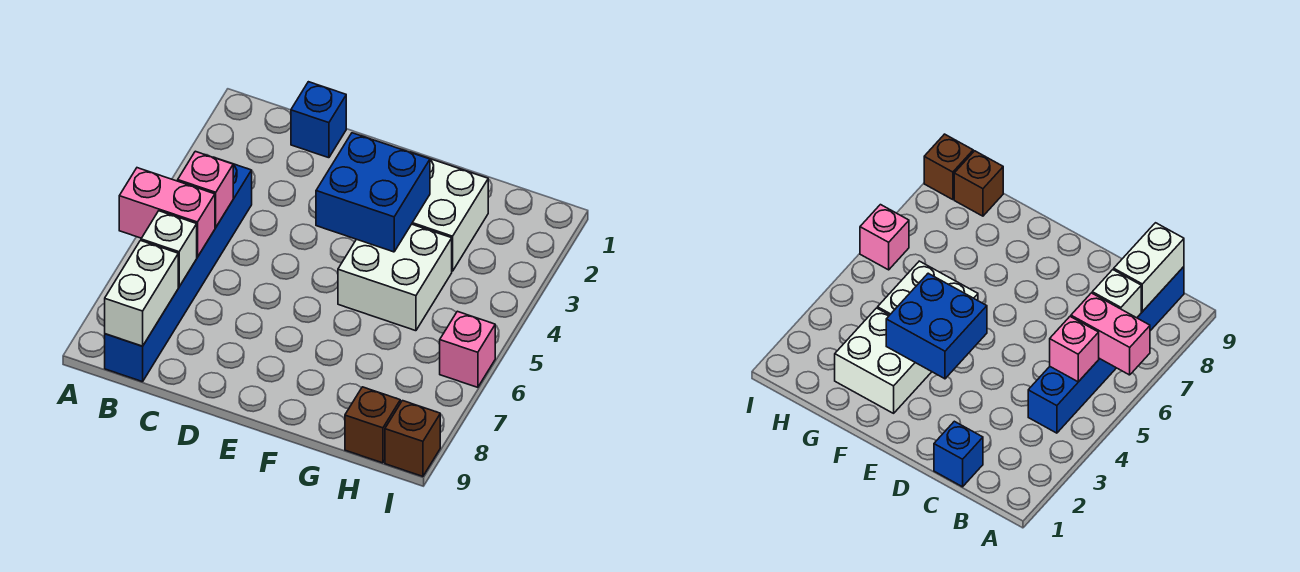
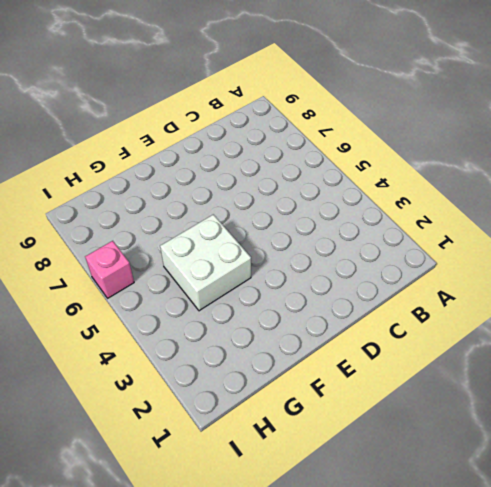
none -> blue brick B4:B9 level 1
none -> blue brick C1 level 1
none -> white brick F2:G3 level 1

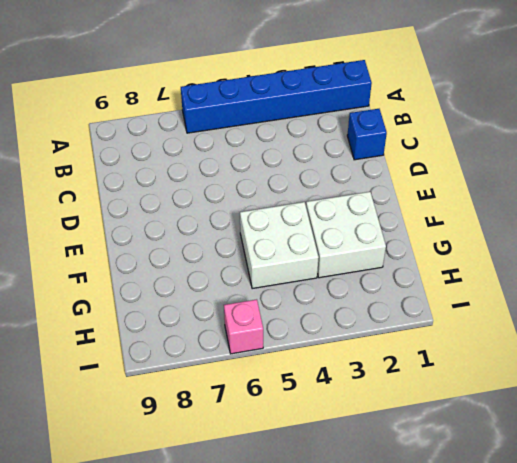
blue brick A1:A6 level 1 -> blue brick B4:B9 level 1
none -> brown brick H9 level 1
none -> brown brick I9 level 1
none -> pink brick A6:B6 level 2

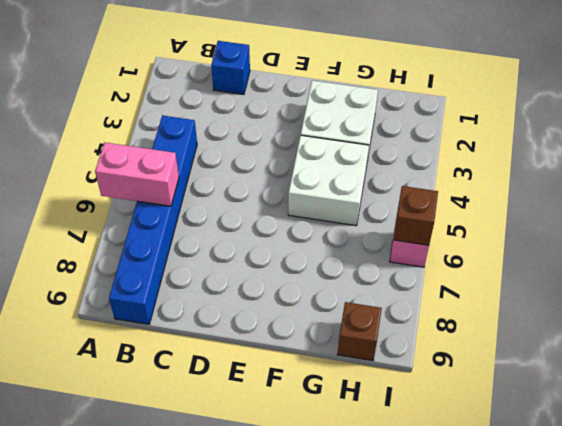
brown brick I6 level 2 -> brown brick I9 level 1
none -> pink brick B5 level 2
none -> white brick B7 level 2
none -> white brick B8:B9 level 2

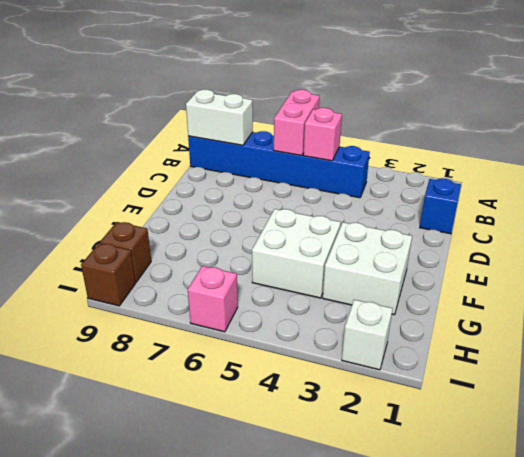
white brick I2 level 1 -> white brick B7 level 2
none -> blue brick E3:F4 level 2

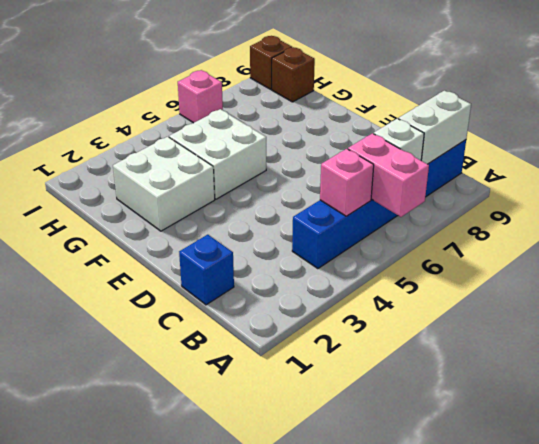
none -> blue brick E3:F4 level 2

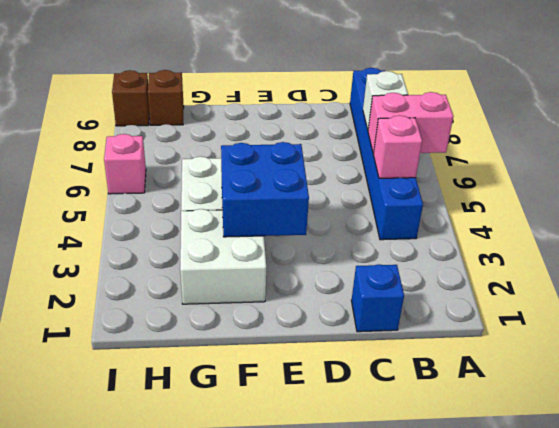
none -> white brick B8:B9 level 2

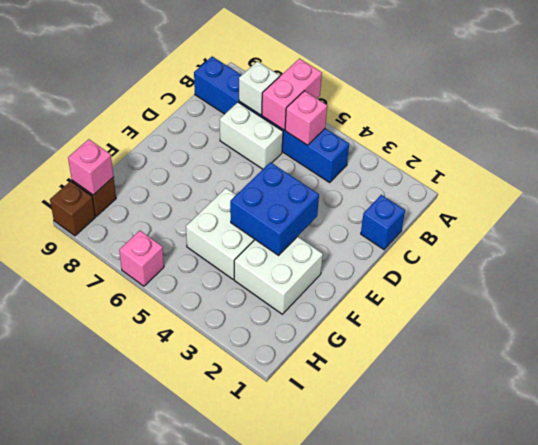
white brick C6:C7 level 1 -> white brick B8:B9 level 2
pink brick H9 level 2 -> none

